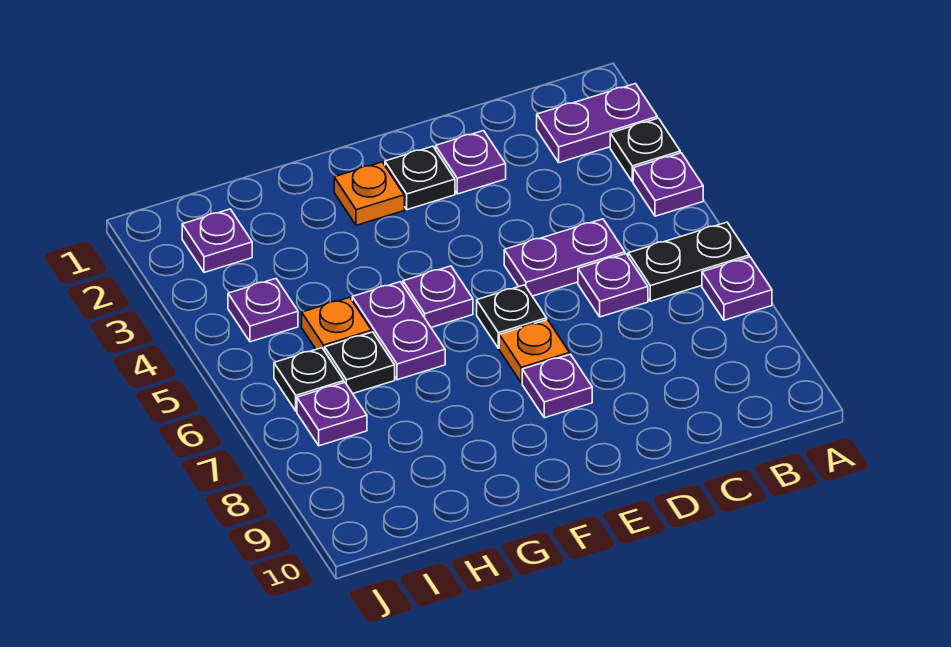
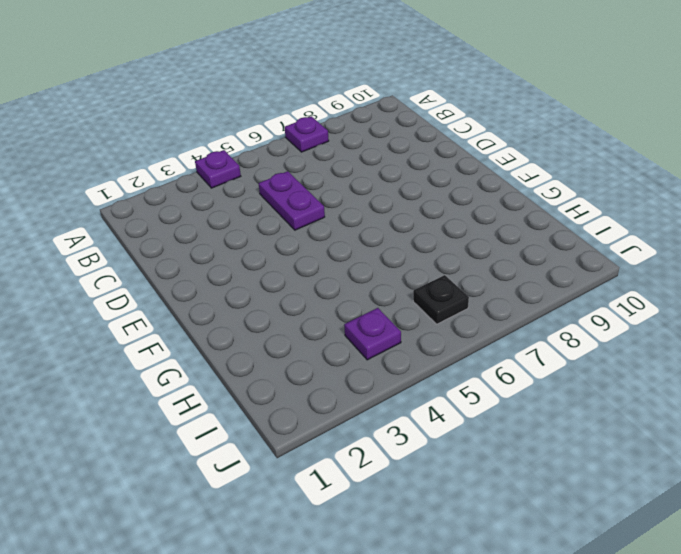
none -> purple plate A2:B2 level 1
none -> black plate A3 level 1
none -> black plate A6:B6 level 1

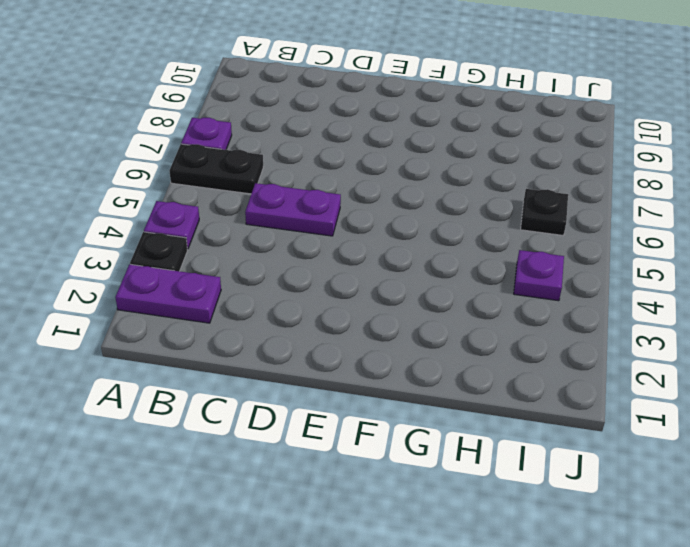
none -> purple plate C6 level 1
none -> purple plate D2 level 1
none -> black plate E2 level 1

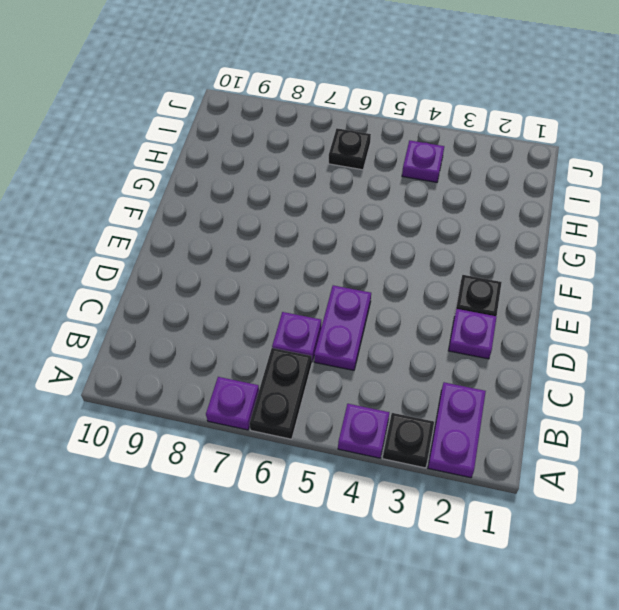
none -> black plate E6 level 1
none -> orange plate E7 level 1
none -> purple plate E8 level 1

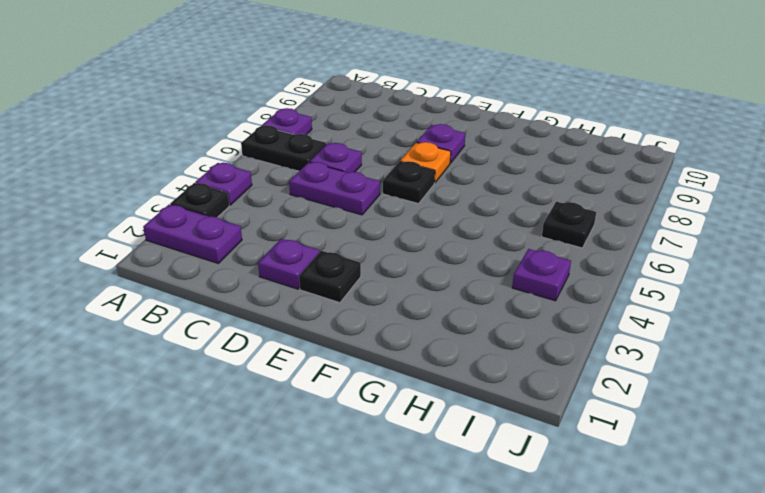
none -> orange plate F2 level 1
none -> purple plate F5 level 1
none -> purple plate G5:G6 level 1

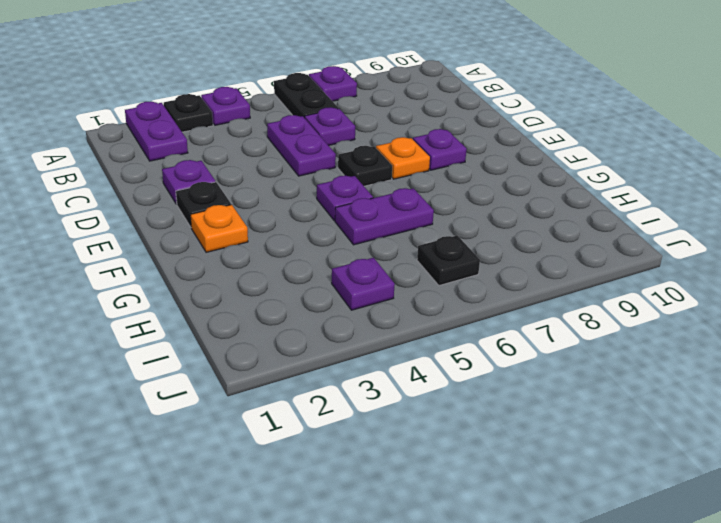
none -> orange plate H5 level 1
none -> black plate H6 level 1
none -> purple plate I2 level 1

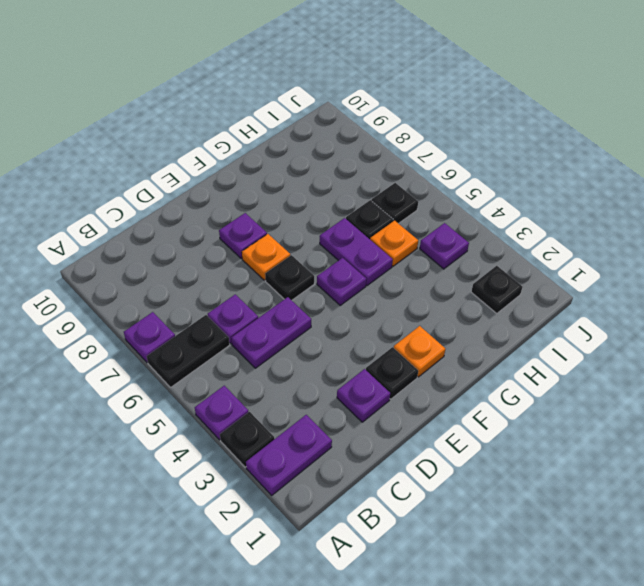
black plate I2 level 1 -> purple plate I2 level 1
none -> purple plate I7 level 1

